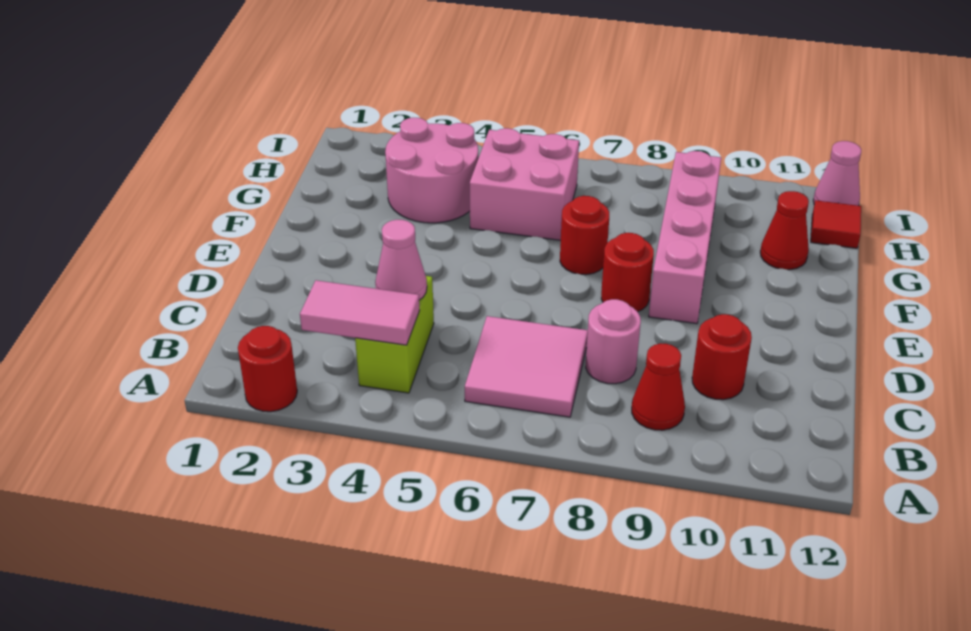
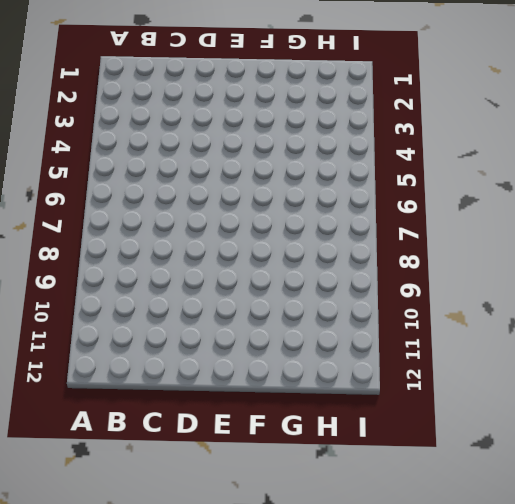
none -> red round brick A2 level 1
none -> lime brick B4:C4 level 1
none -> pink tile B6:C7 level 1

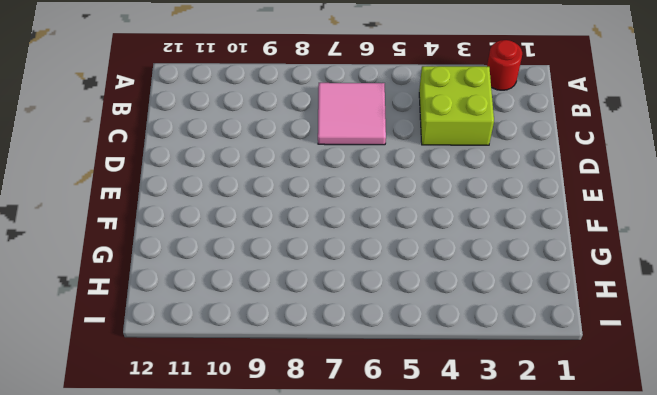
lime brick B3:C4 level 1 -> lime brick B4:C4 level 1
none -> red cone B9 level 1
none -> pink round brick C8 level 1
none -> red round brick C10 level 1

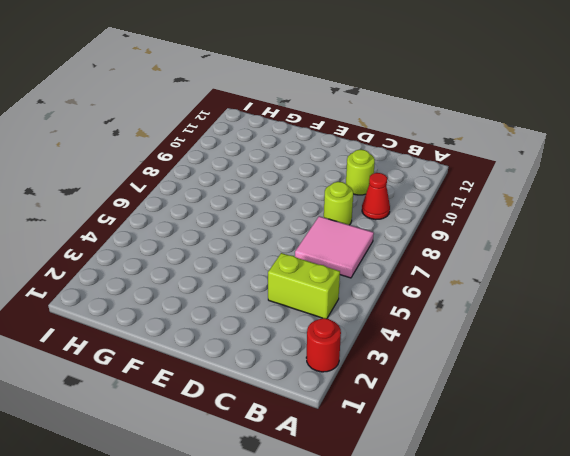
lime round brick C8 level 1 -> pink round brick C8 level 1
lime round brick C10 level 1 -> red round brick C10 level 1
none -> red round brick E8 level 1
none -> pink brick E9:H9 level 1
none -> red round brick F7 level 1

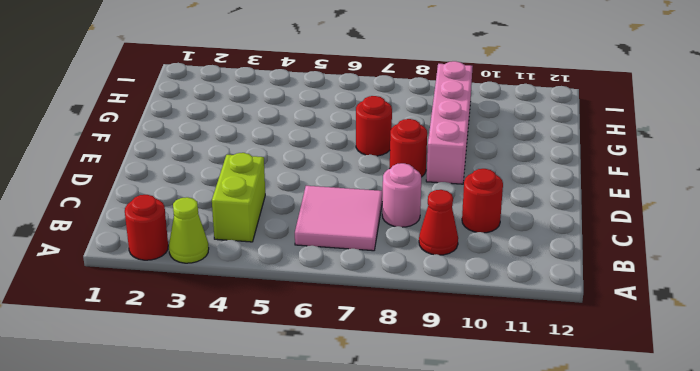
lime cone A3 level 1 -> none
none -> pink round brick G3:H4 level 1
none -> pink brick G5:H6 level 1
none -> red cone G11 level 1

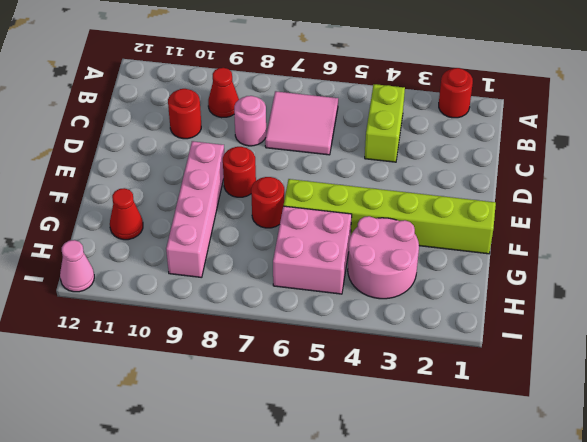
lime brick F1:F6 level 1 -> none
none -> red tile H12 level 1
none -> pink tile B3:B4 level 2
none -> pink cone C4 level 2

